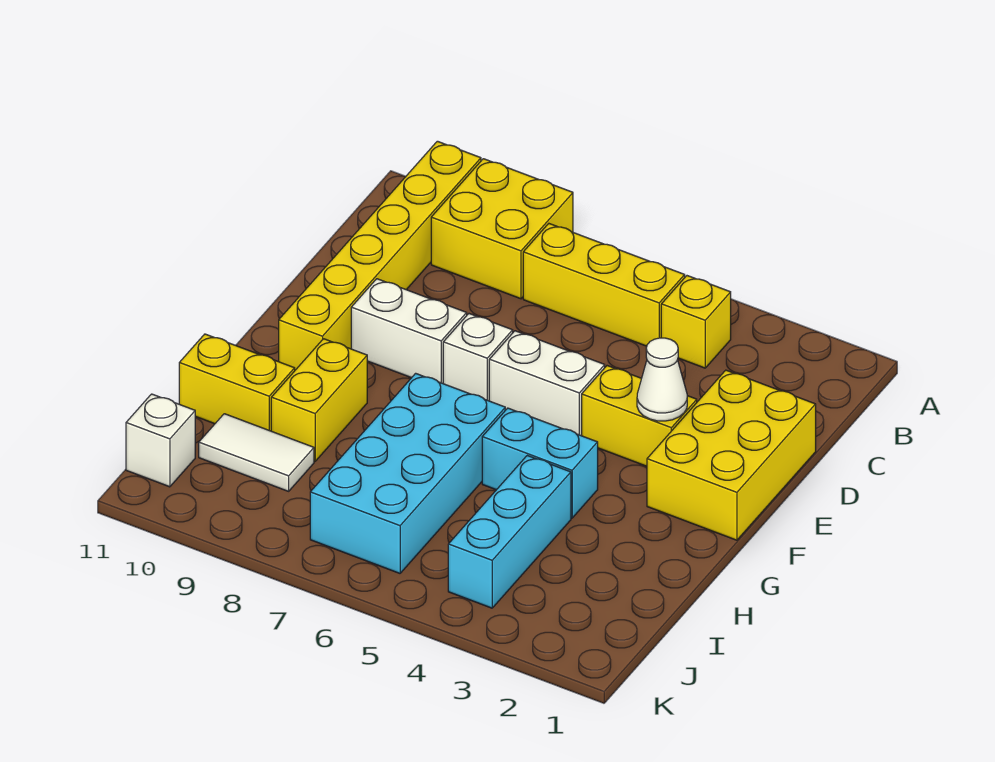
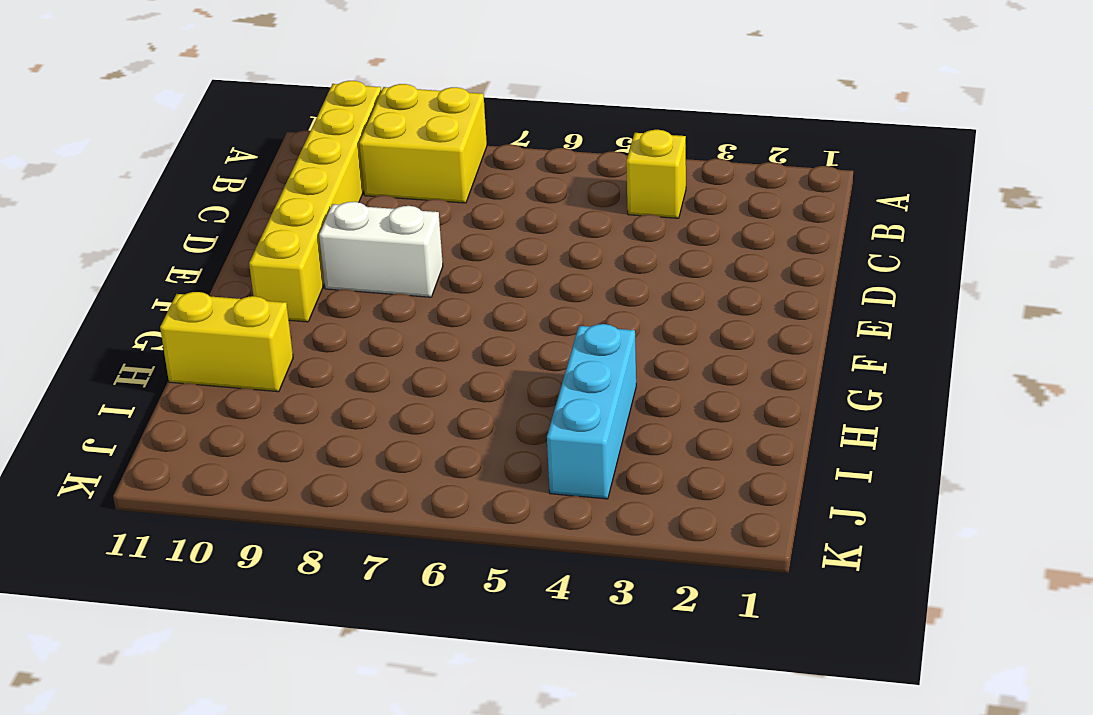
none -> yellow brick B5:B7 level 1
none -> yellow brick D1:F2 level 1
none -> yellow brick E3:E4 level 1

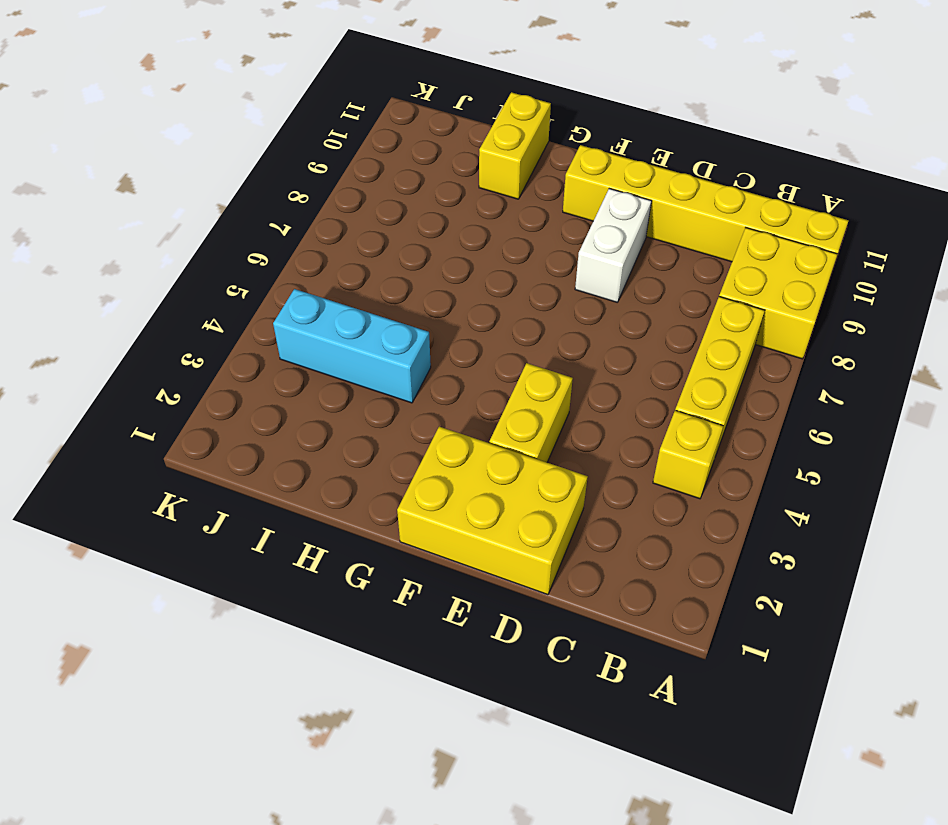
none -> white brick E5:E6 level 1
none -> white brick E7 level 1
none -> cyan brick G4:G5 level 1

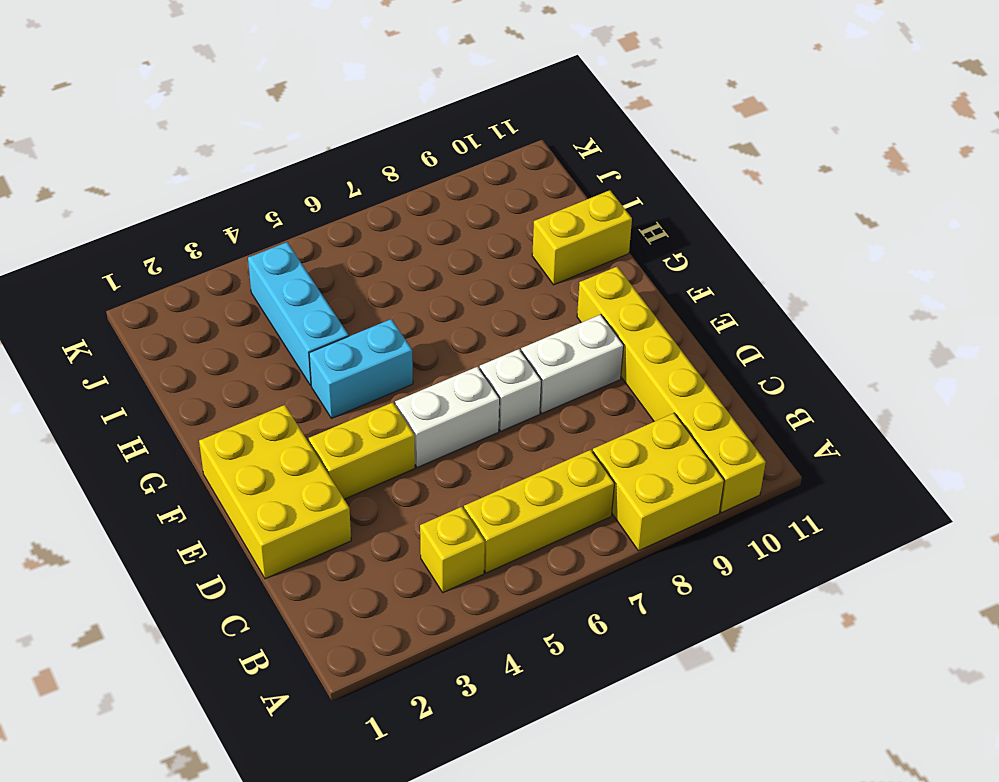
none -> cyan brick G6:J7 level 1
none -> yellow brick G9:H9 level 1
none -> white tile I9:I10 level 1

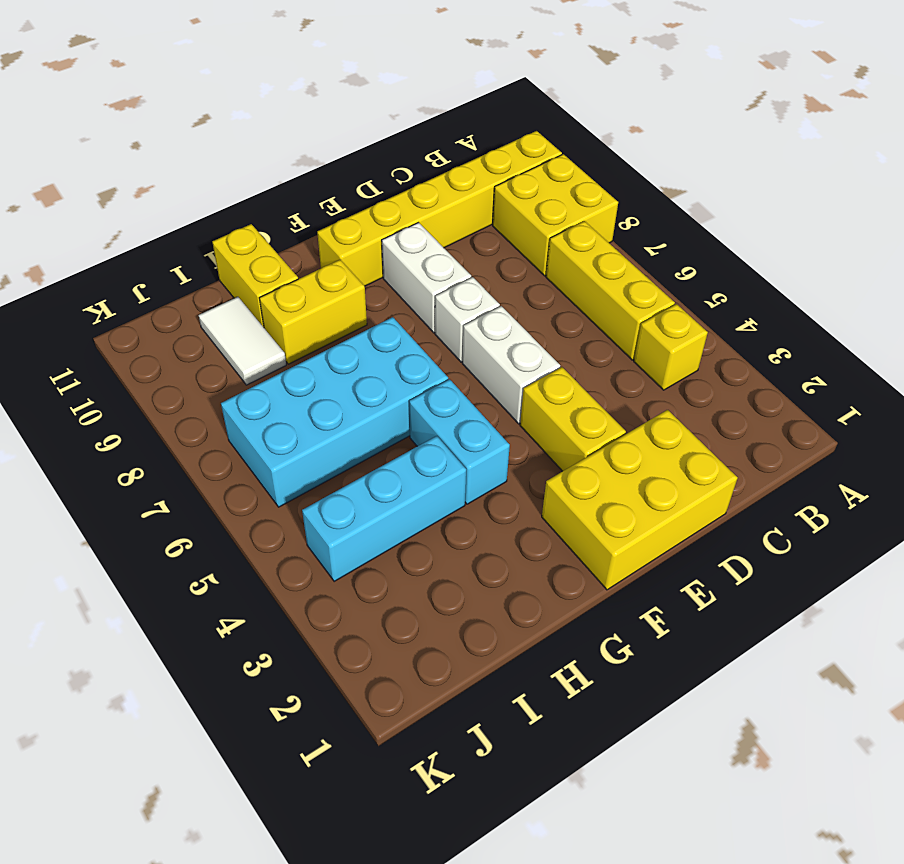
none -> white brick J11 level 1
none -> white cone E3 level 2

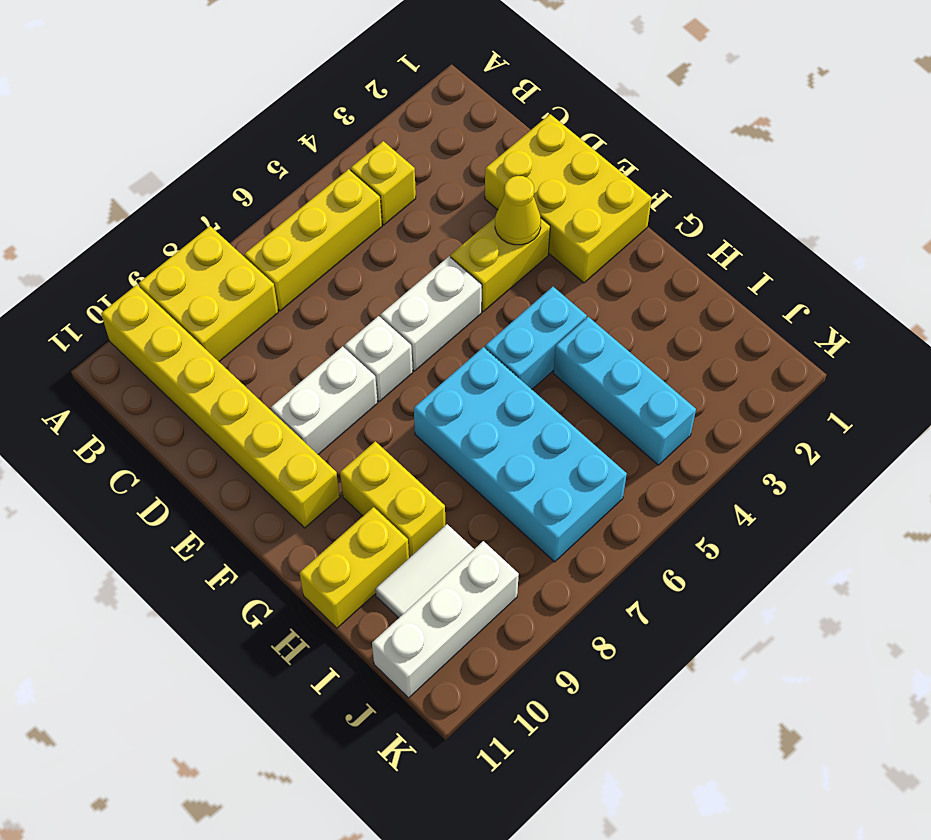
yellow cone E3 level 2 -> white cone E3 level 2
white brick J9:J11 level 1 -> white brick J11 level 1

